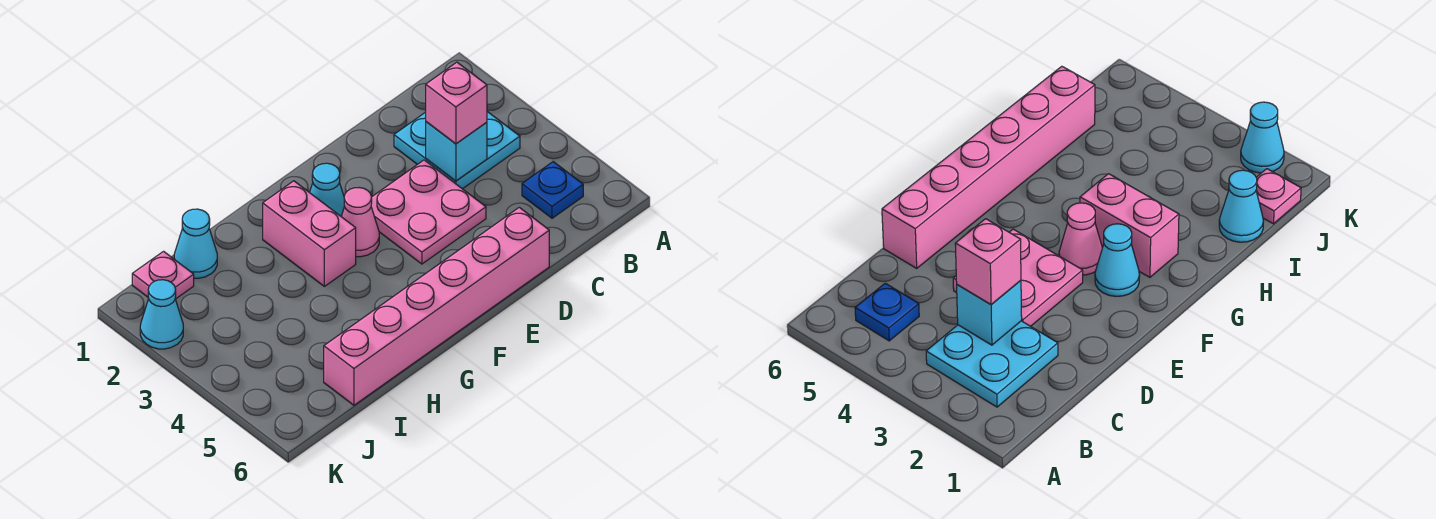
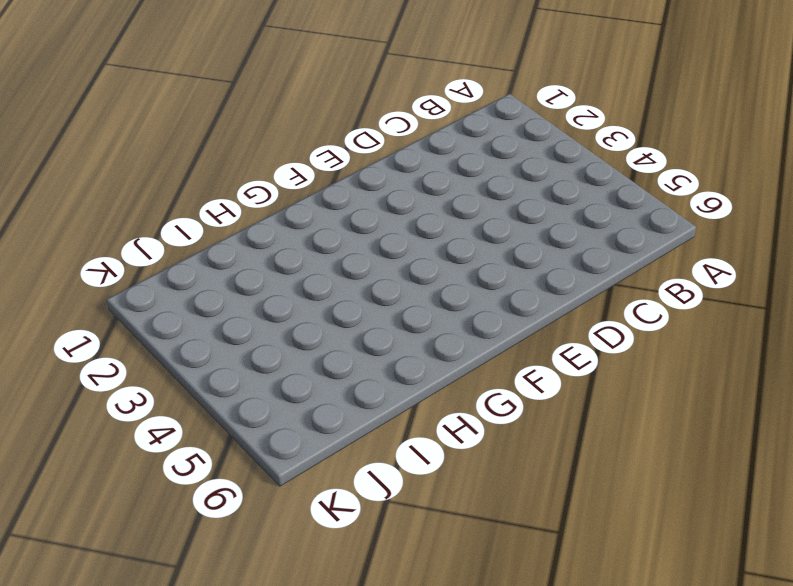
none -> cyan plate B2:C3 level 1
none -> blue plate B5 level 1
none -> pink plate D3:E4 level 1

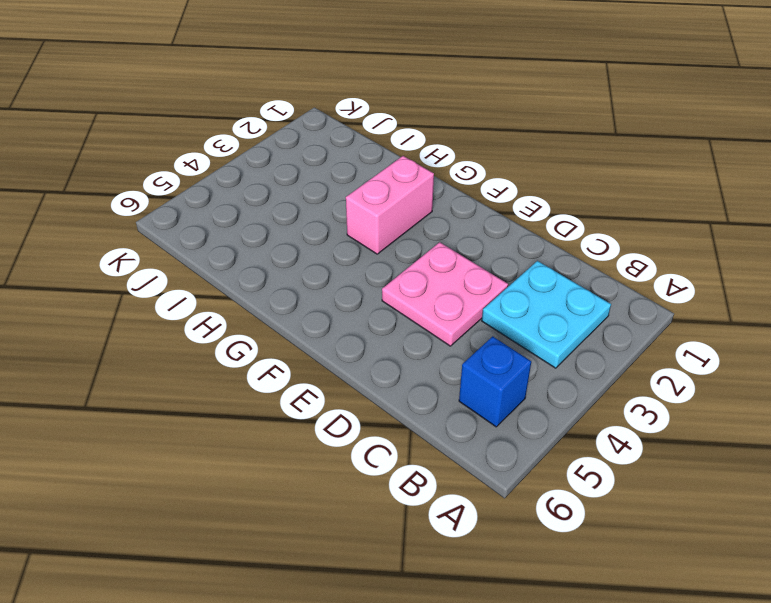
blue brick B5 level 1 -> blue plate B5 level 1
none -> pink brick D6:I6 level 1
none -> cyan cone F2 level 1
none -> pink cone F3 level 1

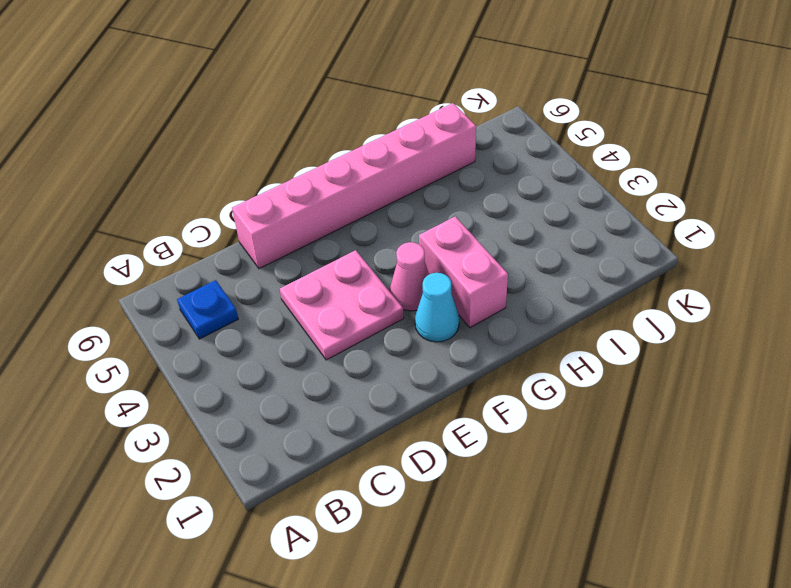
none -> cyan plate B2:C3 level 1
none -> cyan cone I1 level 1
none -> pink plate J1 level 1

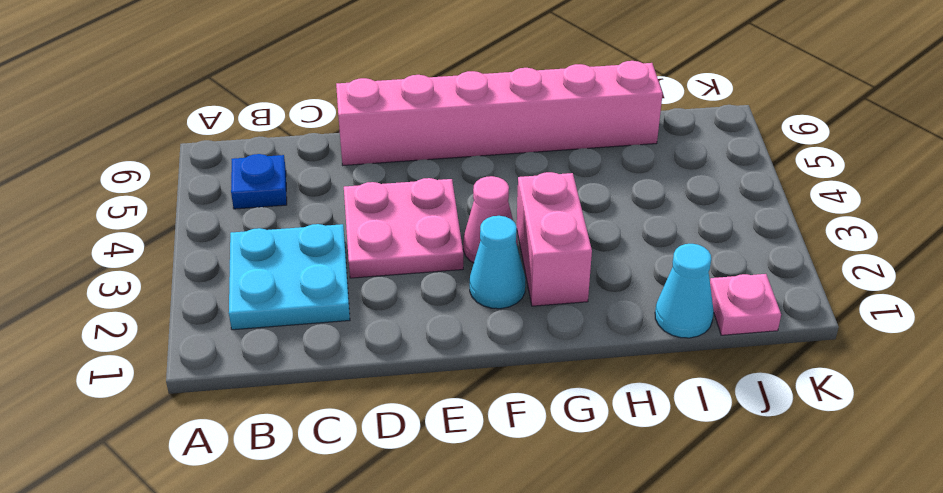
none -> cyan cone K2 level 1
none -> cyan brick C3 level 2
none -> pink brick C3 level 3

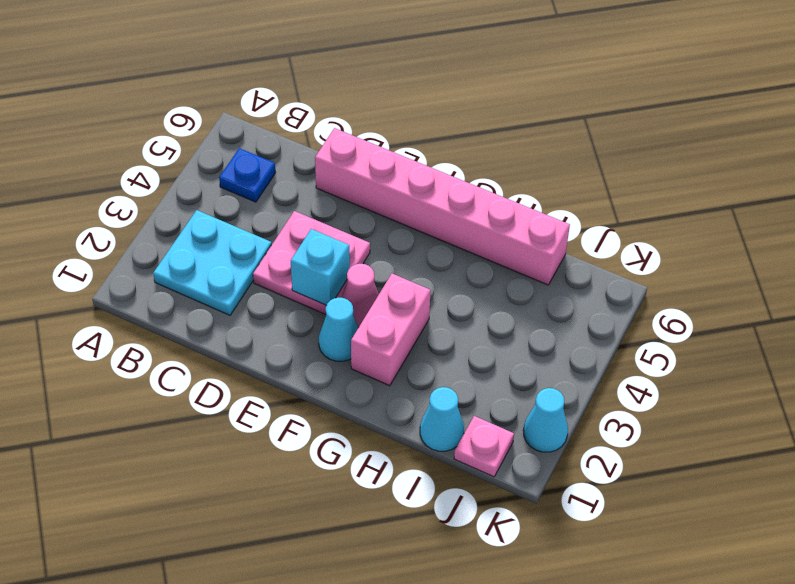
cyan brick E3 level 2 -> cyan brick C3 level 2
none -> pink brick C3 level 3

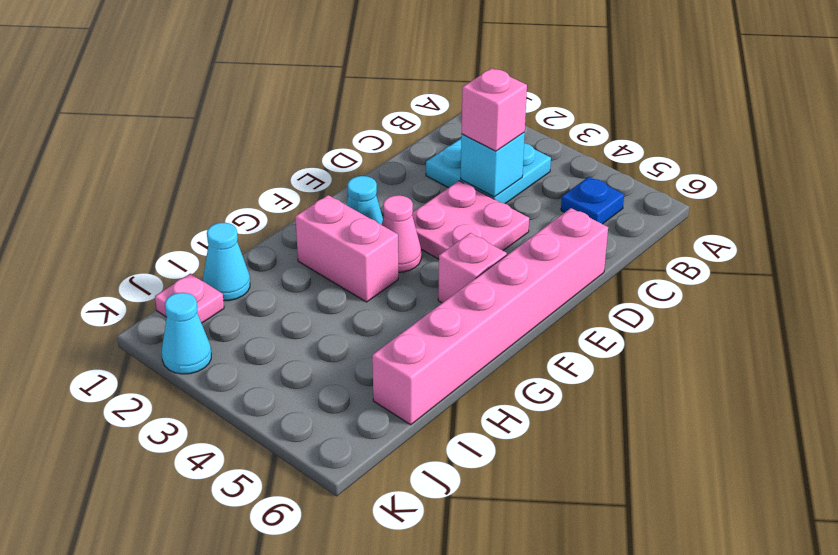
pink brick F5 level 1 -> none

